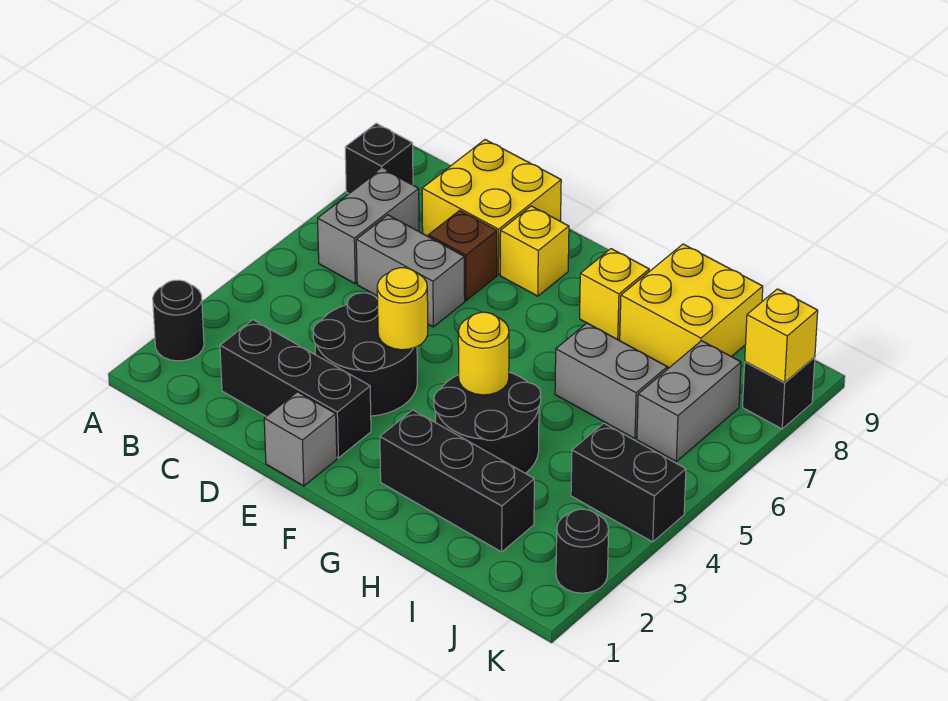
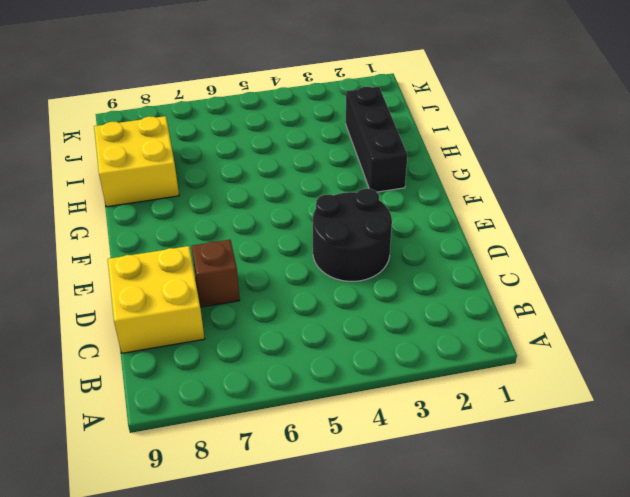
none -> black round brick A2 level 1
none -> black brick A8 level 1
none -> grey brick B6:B7 level 1

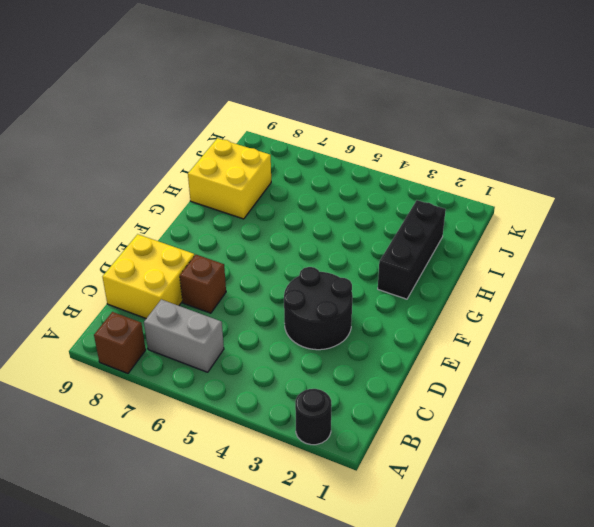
brown brick A8 level 1 -> black brick A8 level 1
none -> black brick C2:E2 level 1
none -> grey brick C6:D6 level 1
none -> grey brick E1 level 1

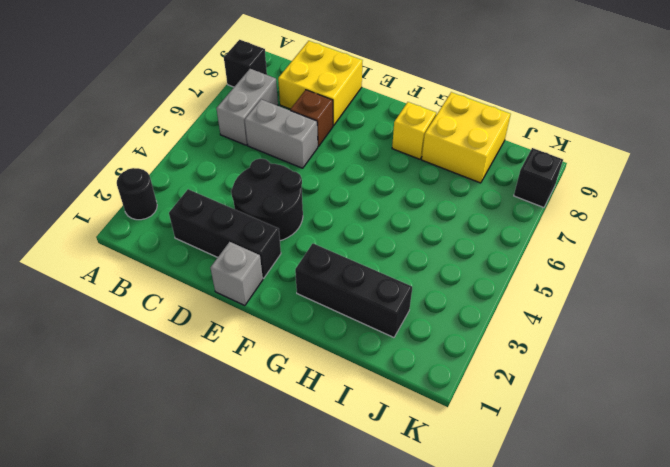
none -> yellow brick E8 level 1
none -> black round brick G3:H4 level 1
none -> grey brick H6:I6 level 1

